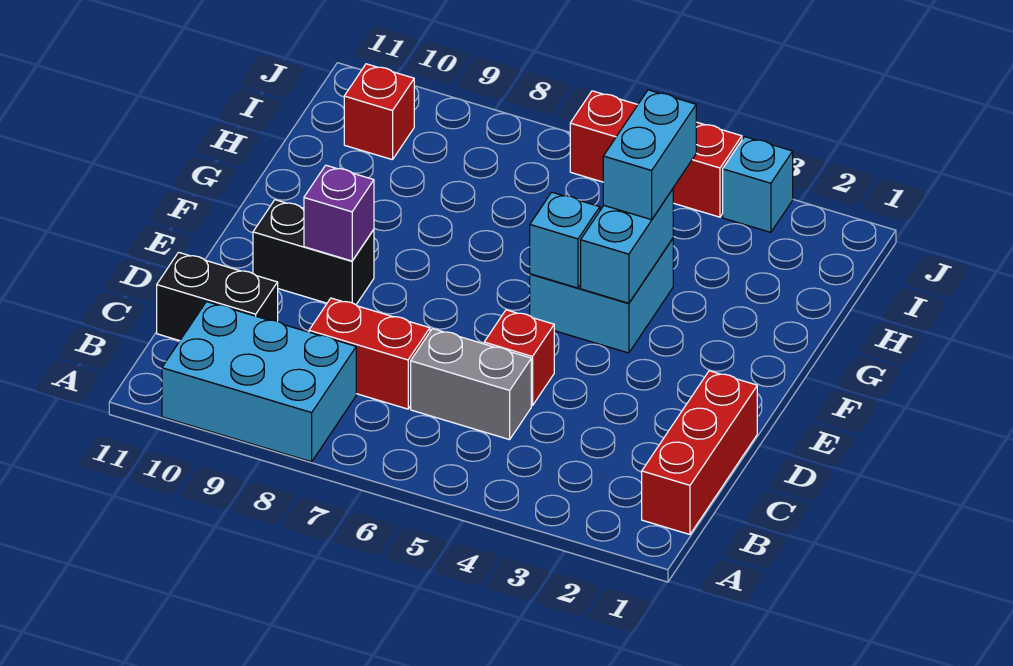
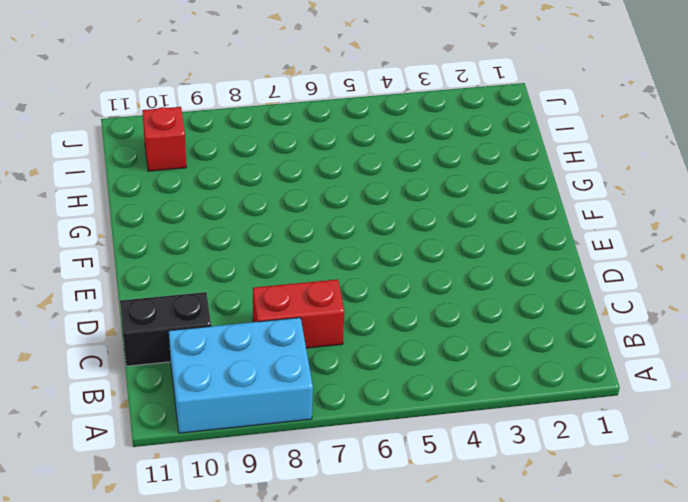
none -> red brick B1:D1 level 1
none -> grey brick C5:C6 level 1
none -> red brick D5 level 1

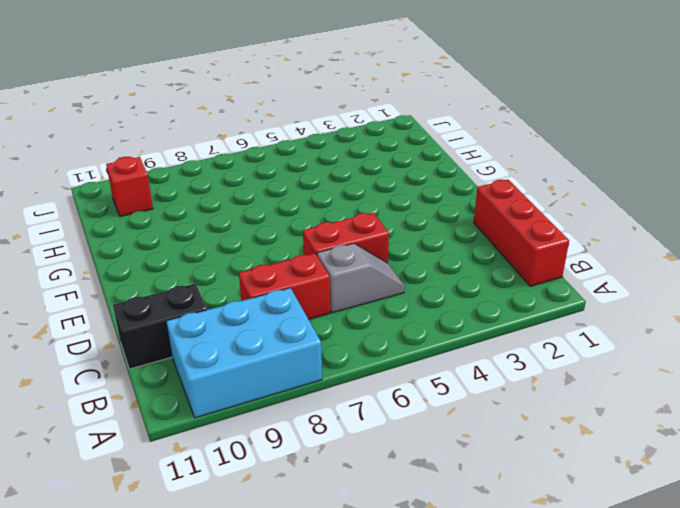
grey slope C5:C6 level 1 top 6 -> grey brick C5:C6 level 1
red brick D5:D6 level 1 -> red brick D5 level 1
none -> black brick E9:E10 level 1
none -> cyan brick F4:G5 level 1
none -> cyan brick J3 level 1

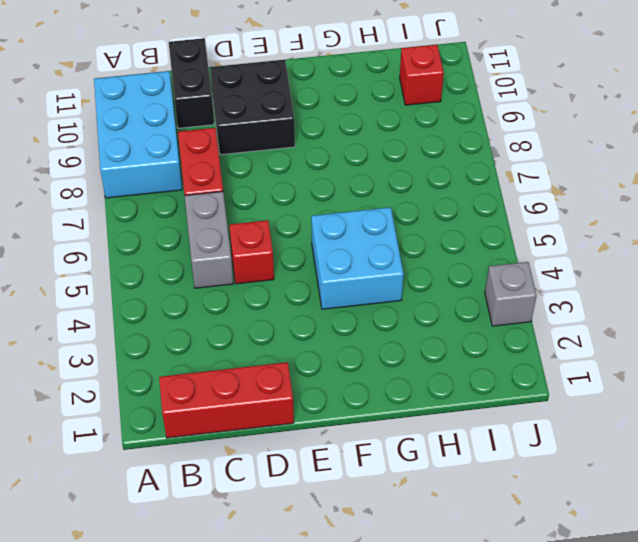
black brick D9:E10 level 1 -> black brick E9:E10 level 1
grey brick J3 level 1 -> cyan brick J3 level 1
none -> red brick J4:J6 level 1
none -> purple brick E9 level 2
none -> cyan brick F4:G4 level 2

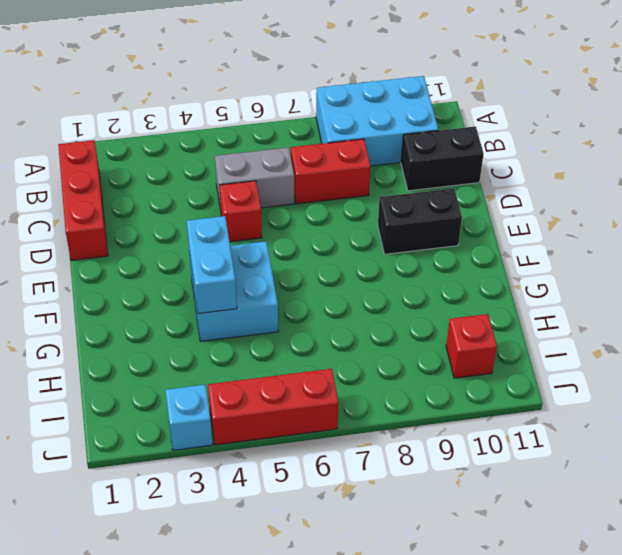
none -> purple brick E9 level 2
none -> cyan brick F5 level 2
none -> cyan brick G4:H4 level 3

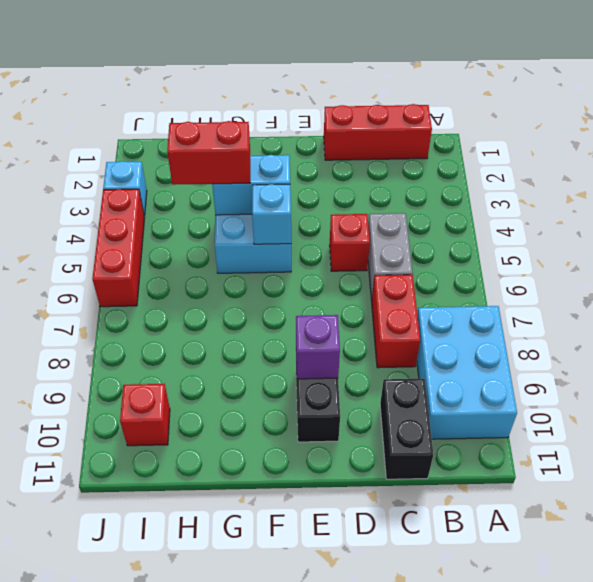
red brick G4:H4 level 3 -> cyan brick G4:H4 level 3

